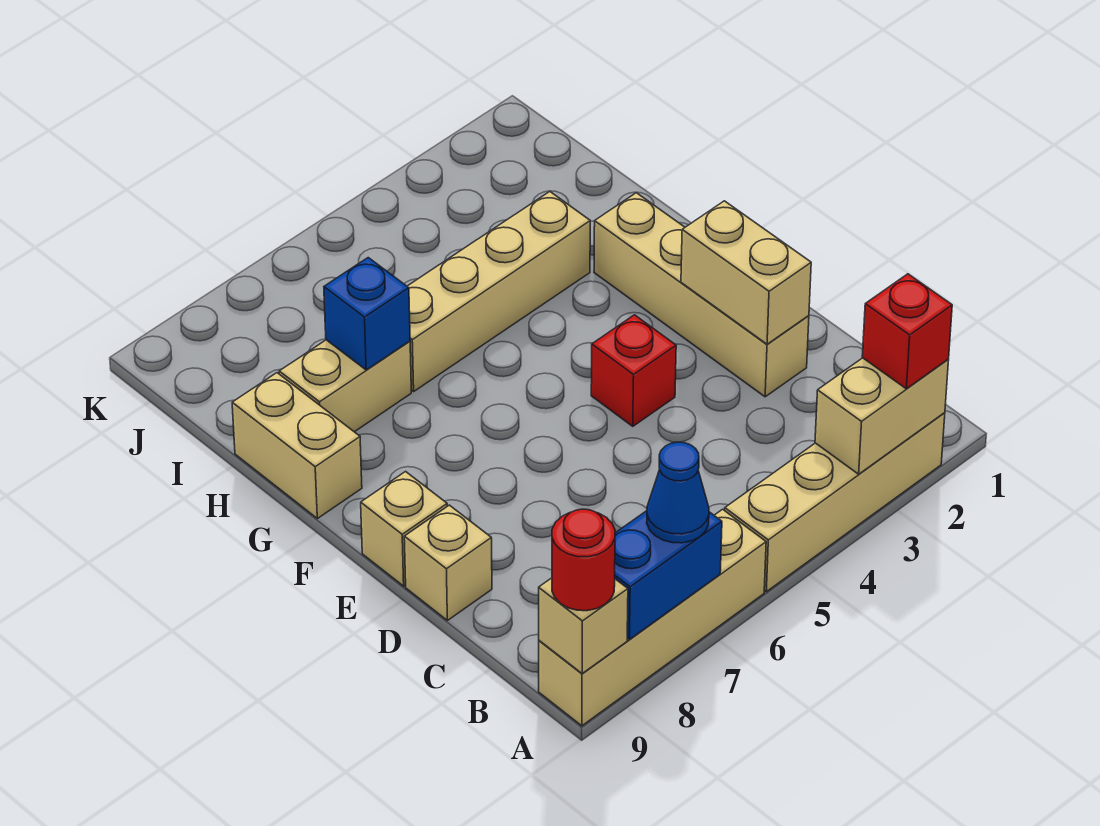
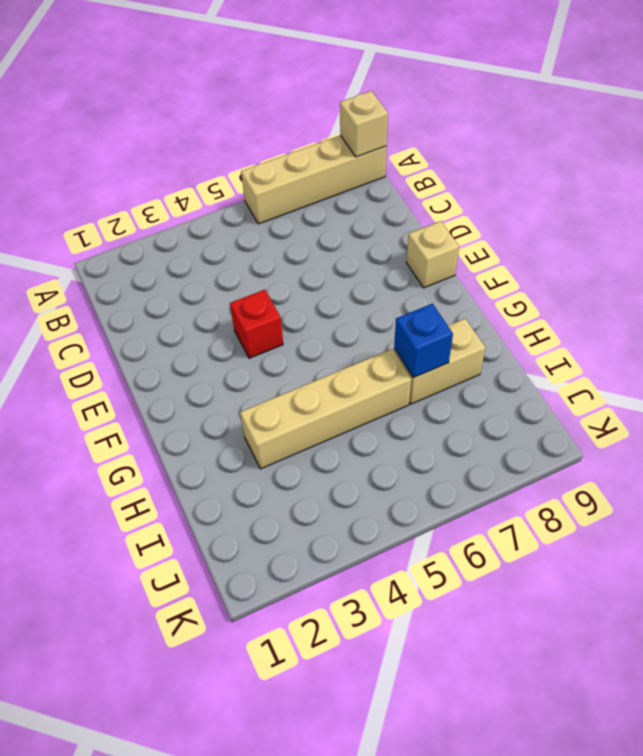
none -> tan brick A2:A5 level 1
none -> tan brick D2:G2 level 1
none -> tan brick D9 level 1

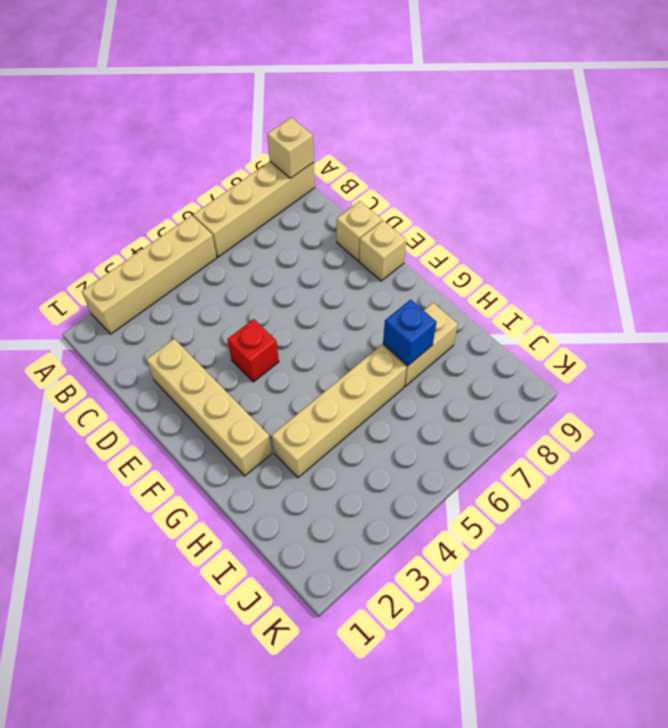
none -> tan brick G9:H9 level 1
none -> tan brick A2:A3 level 2
none -> blue brick A7:A8 level 2

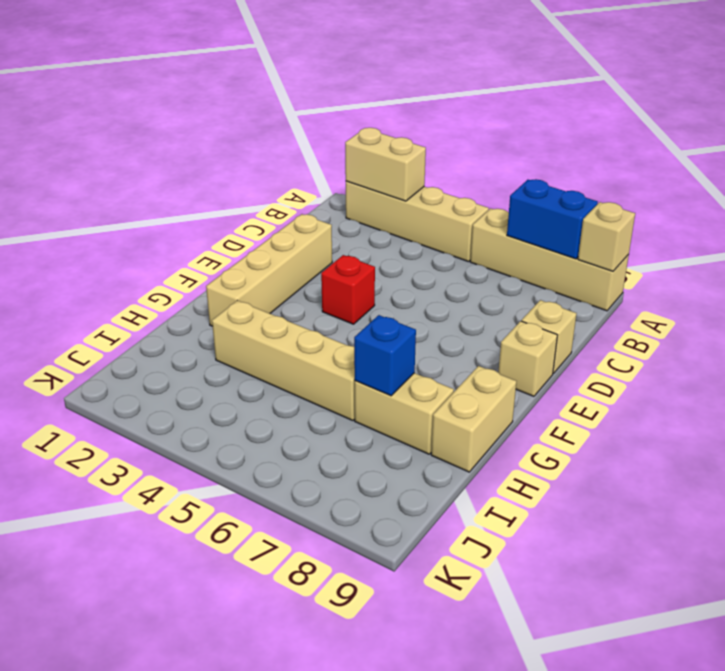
none -> tan brick D2:E2 level 2
none -> red brick A2 level 3
none -> blue cone A7 level 3

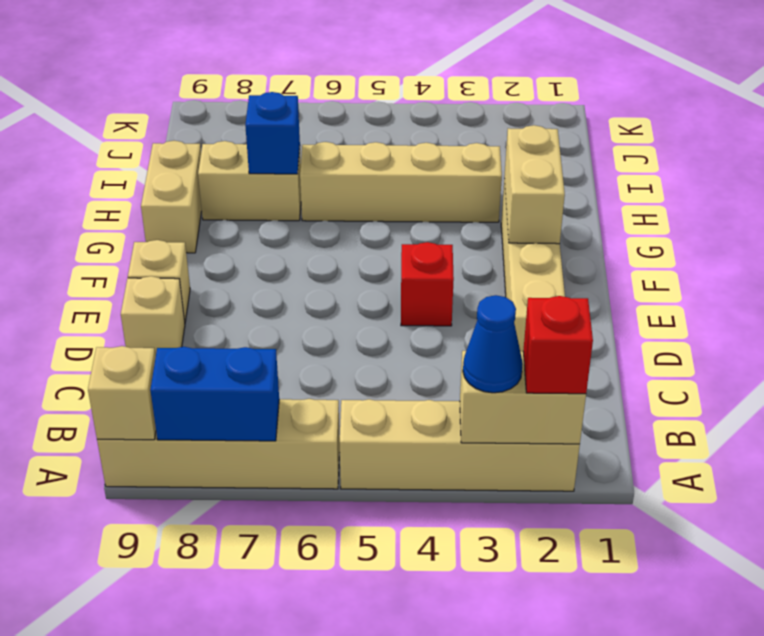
blue cone A3 level 3 -> blue cone A7 level 3
tan brick F2:G2 level 2 -> tan brick D2:E2 level 2
none -> red round brick A9 level 3

